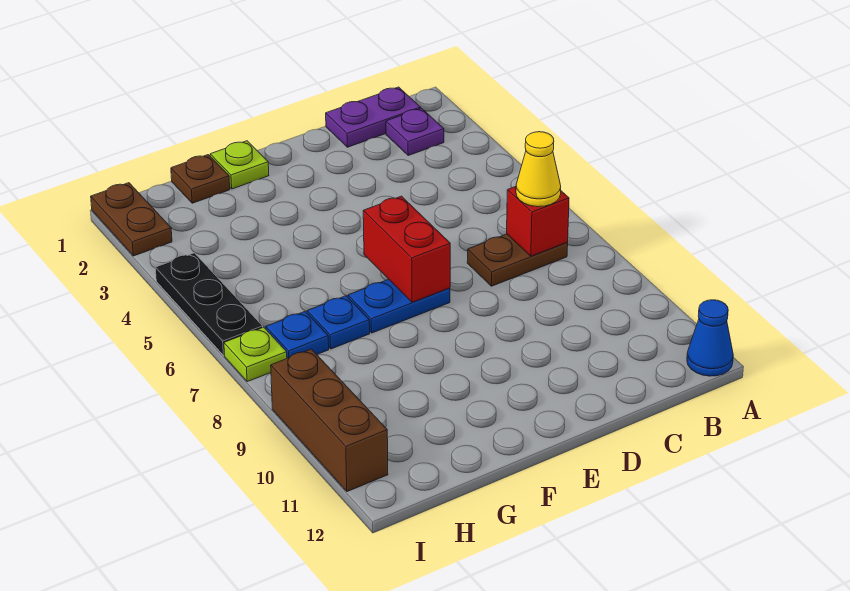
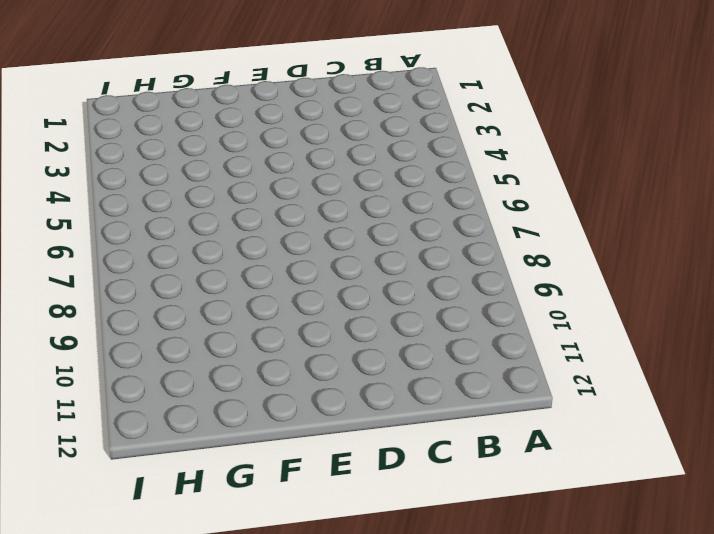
none -> blue cone A12 level 1
none -> purple plate B1:C1 level 1
none -> purple plate B2 level 1

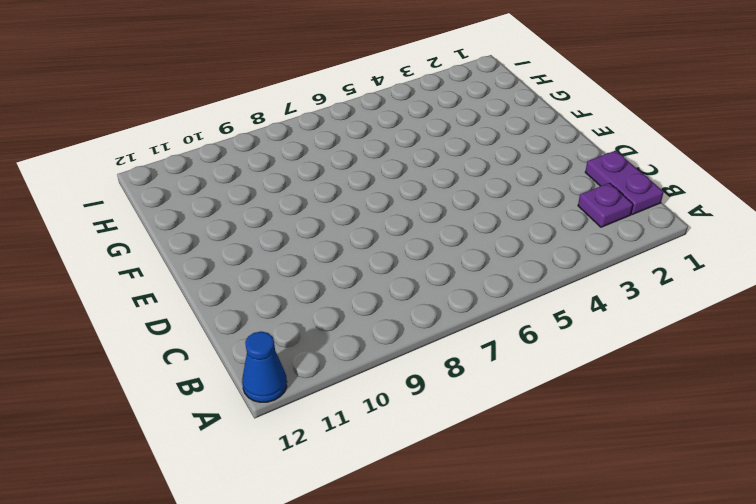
none -> brown plate B7:C7 level 1
none -> blue plate E7:F7 level 1
none -> lime plate F1 level 1

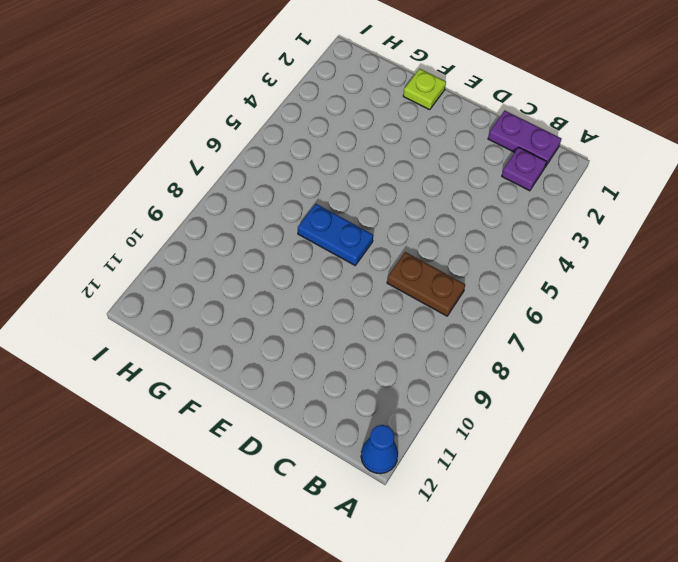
none -> brown plate G1 level 1
none -> blue plate G7 level 1
none -> blue plate H7 level 1

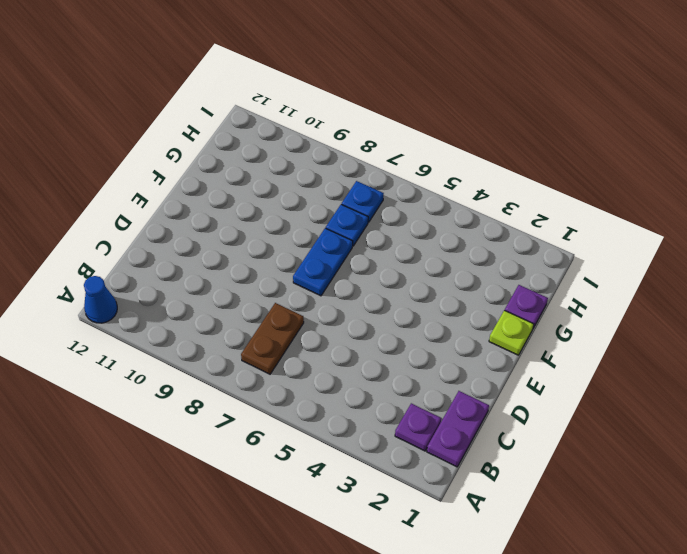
purple plate G1 level 1 -> brown plate G1 level 1
none -> brown plate I1:I2 level 1
none -> black plate I4:I6 level 1
none -> lime plate I7 level 1

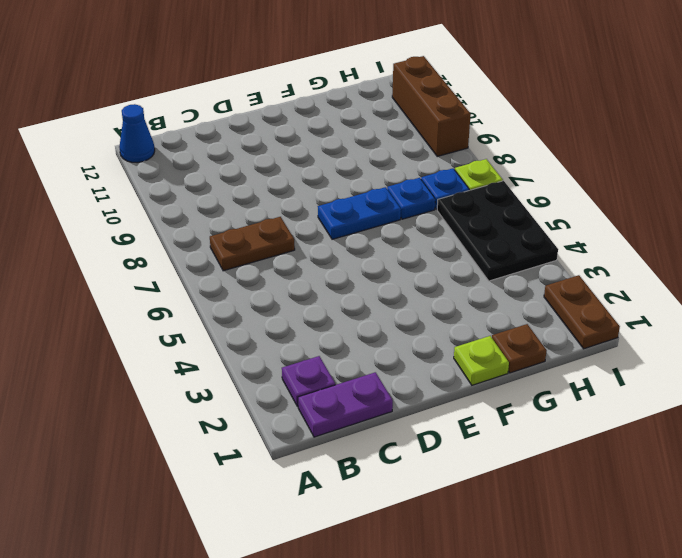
black plate H4:I6 level 1 -> black plate I4:I6 level 1
none -> red brick B7 level 2
none -> red brick E6:E7 level 2
none -> yellow cone B7 level 3

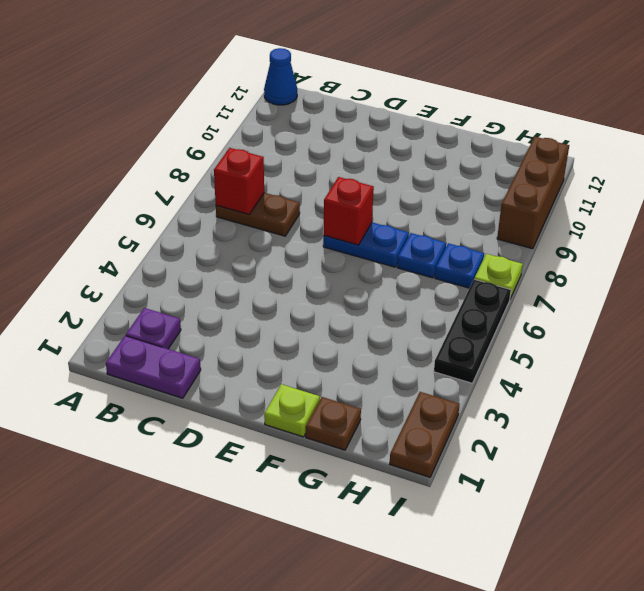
red brick E7 level 2 -> red brick E6:E7 level 2
none -> yellow cone B7 level 3

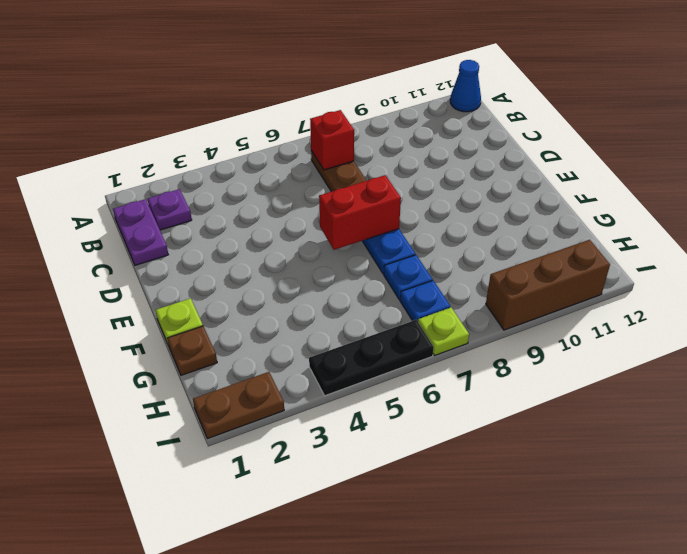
none -> yellow cone B7 level 3

